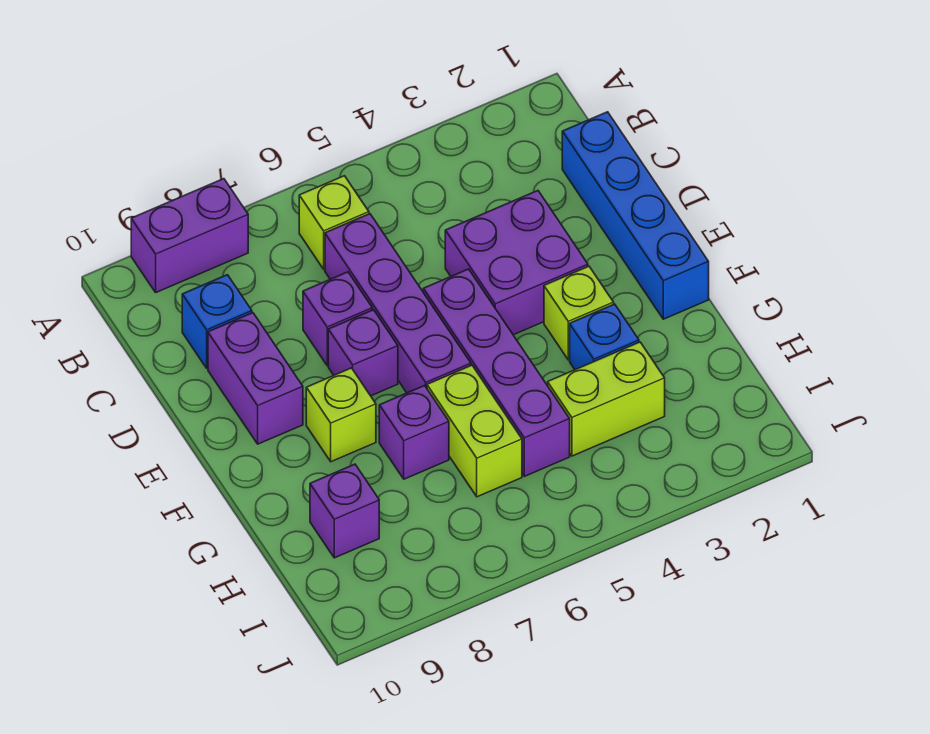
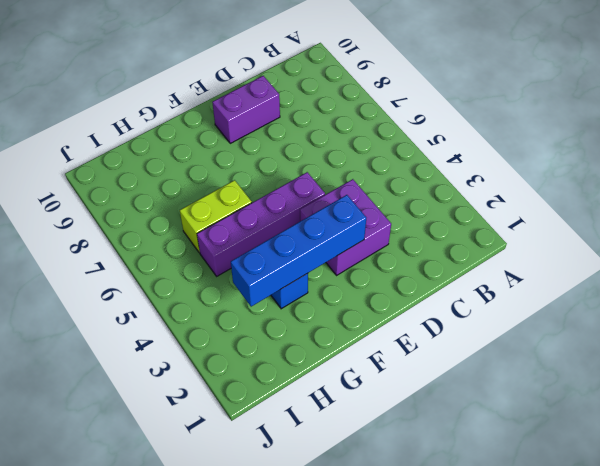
blue brick E3:H3 level 2 -> blue brick C1:F1 level 1
none -> purple brick A8:A9 level 1
none -> lime brick B6 level 1
none -> purple brick C6:F6 level 1

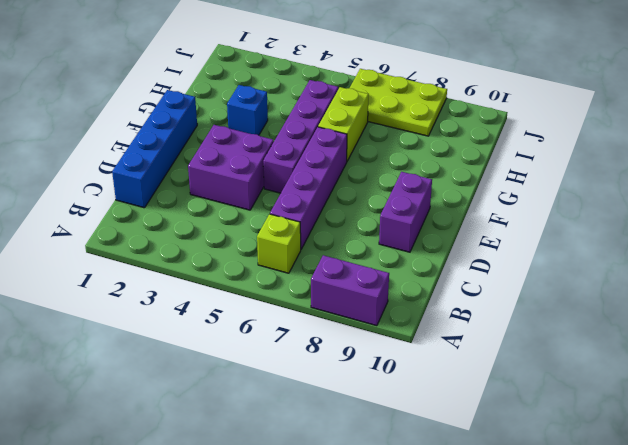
lime plate I6:J8 level 1 -> none
none -> blue brick C9 level 1
none -> purple brick D7 level 1
none -> purple brick E7 level 1

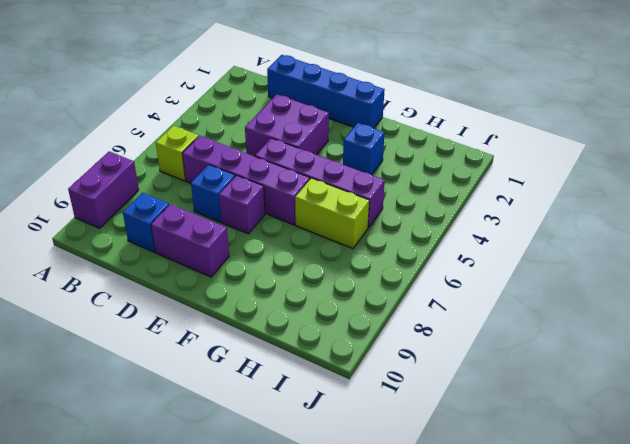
blue brick D7 level 1 -> purple brick D7 level 1
none -> lime brick F3 level 1
none -> lime brick F8 level 1
none -> purple brick G7 level 1

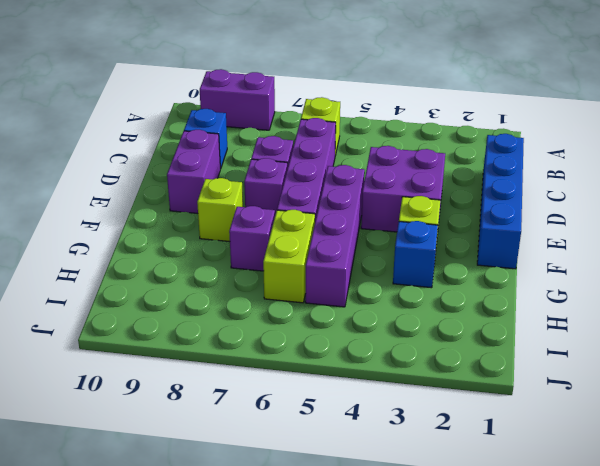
none -> lime brick H3:H4 level 1
none -> purple brick H9 level 1

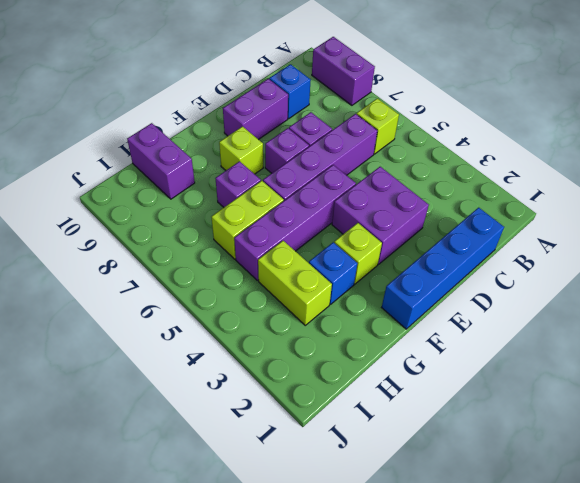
purple brick H9:H10 level 1 -> purple brick H9 level 1

